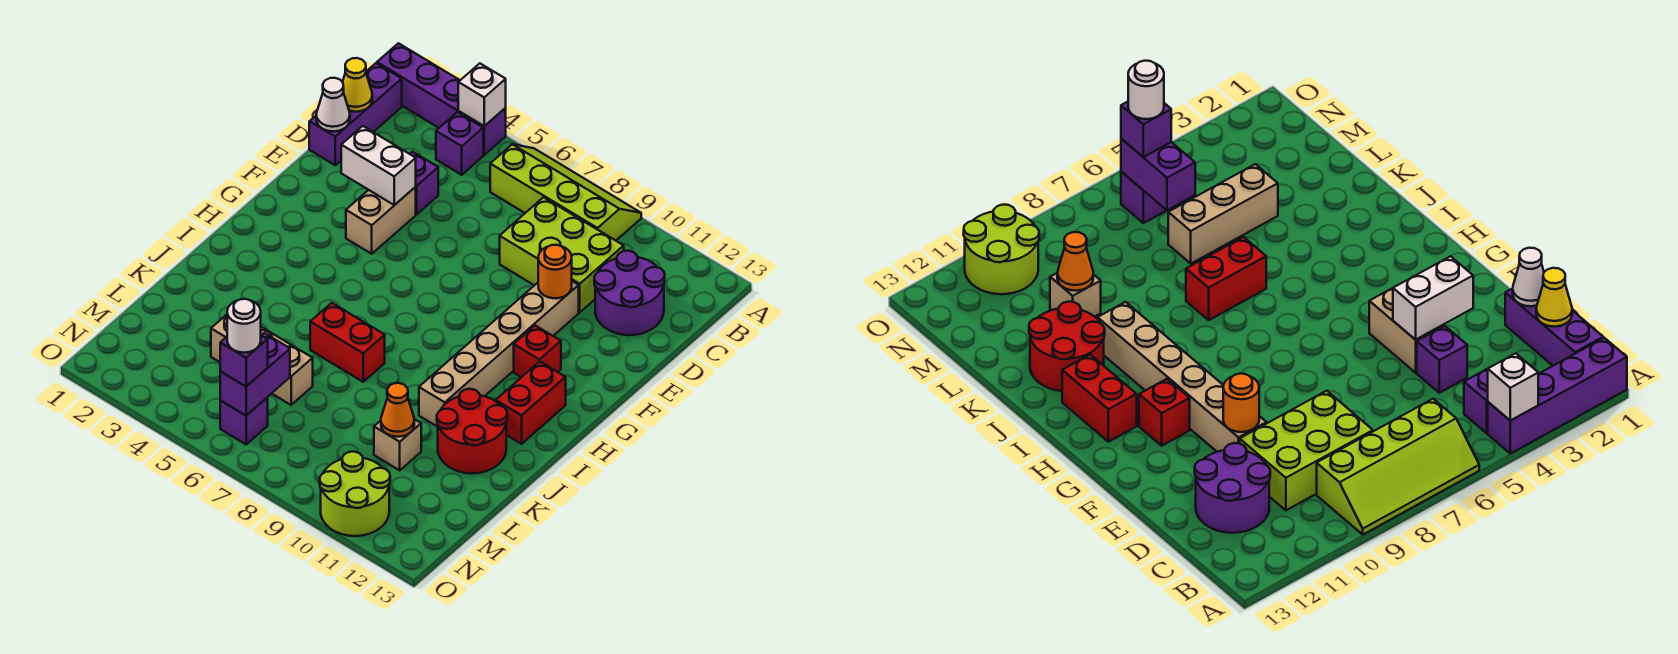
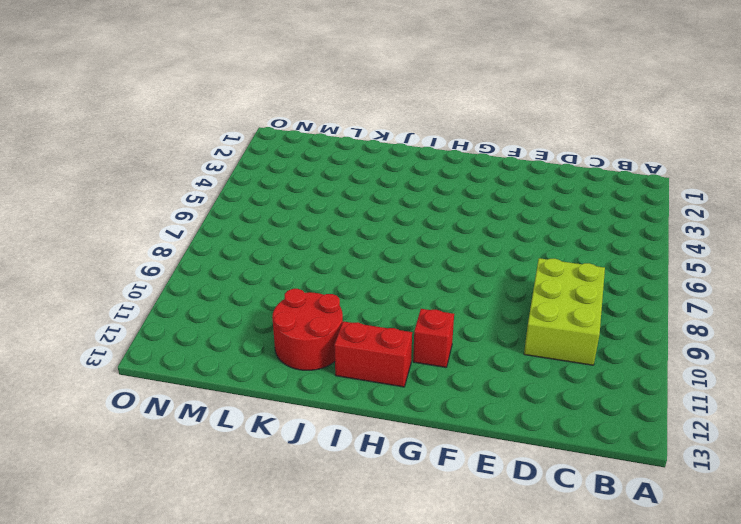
none -> purple brick A1:A4 level 1
none -> lime slope A6:B9 level 1 top B
none -> purple brick B1:D1 level 1

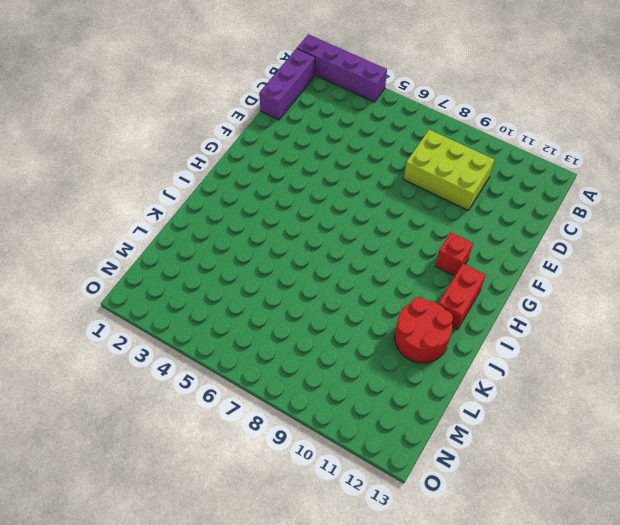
none -> lime slope A6:B9 level 1 top B
none -> purple brick B4 level 1
none -> purple round brick C11:D12 level 1

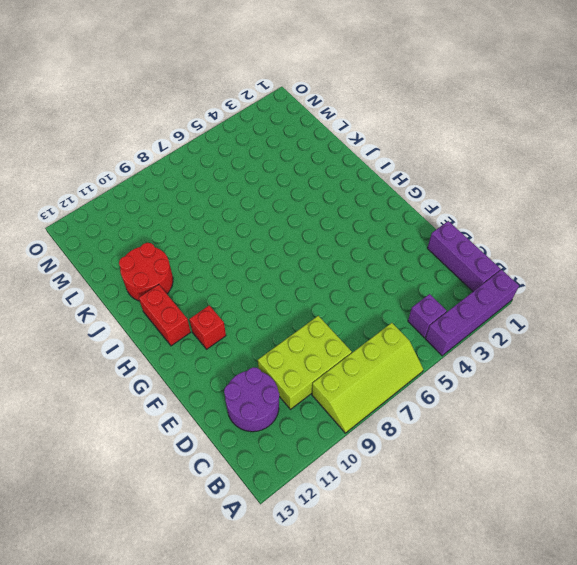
none -> purple brick D4 level 1
none -> tan brick E4:F4 level 1
none -> tan brick E10:J10 level 1

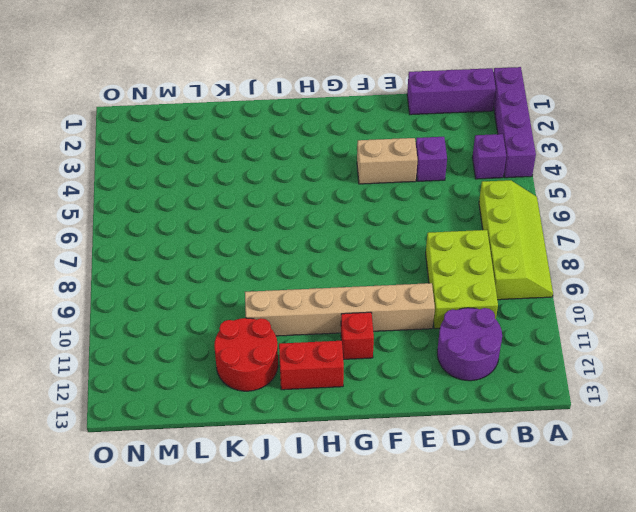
none -> red brick J6:J7 level 1
none -> tan brick L4:L6 level 1
none -> tan brick L10 level 1

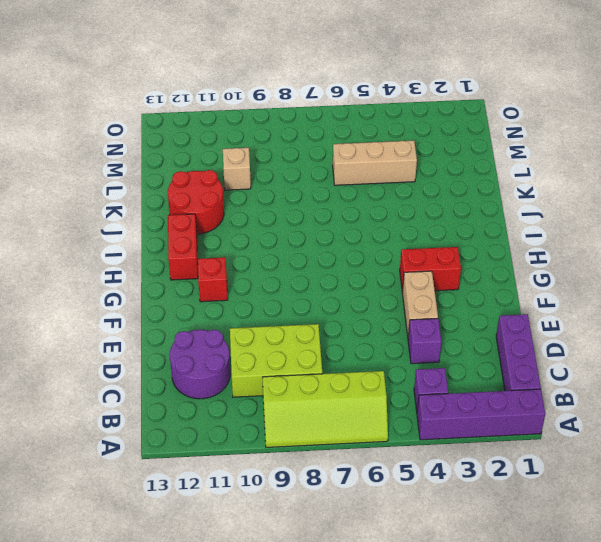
red brick G3:G4 level 1 -> red brick J6:J7 level 1
none -> tan brick E10:J10 level 1
none -> purple brick N6 level 1
none -> lime round brick N10:O11 level 1

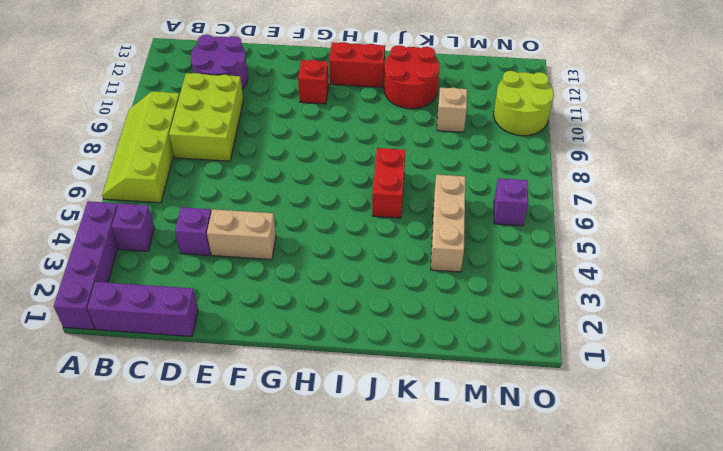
none -> tan brick E10:J10 level 1
none -> white brick A4 level 2
none -> yellow cone C1 level 2

